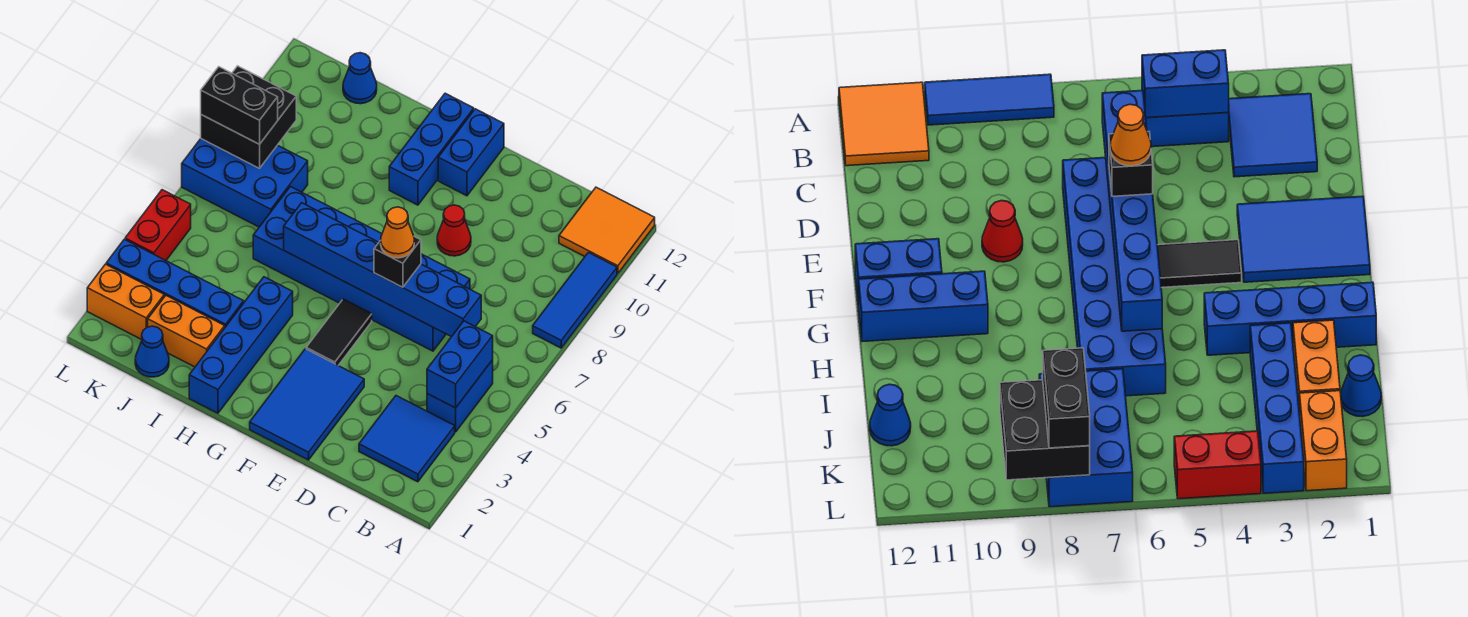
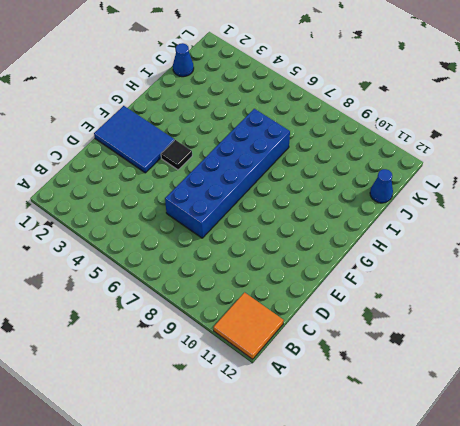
black tile F4 level 1 -> black tile F4:F5 level 1
none -> blue tile A8:A10 level 1
none -> blue tile B2:C3 level 1
none -> blue brick B4:B5 level 1

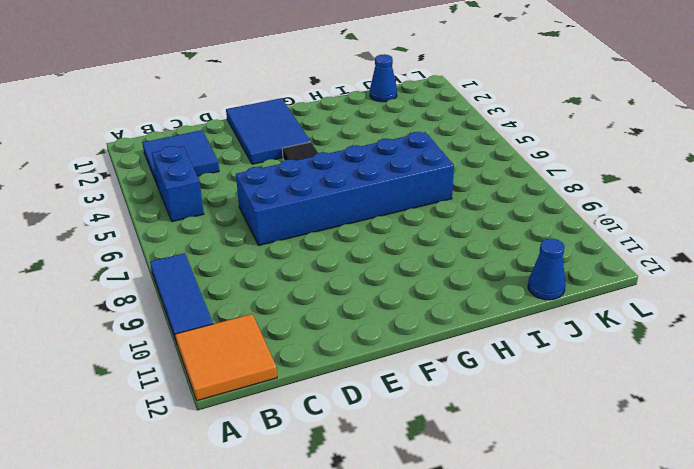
none -> red cone E9 level 1
none -> blue brick F11:F12 level 1
none -> blue brick G10:G12 level 1

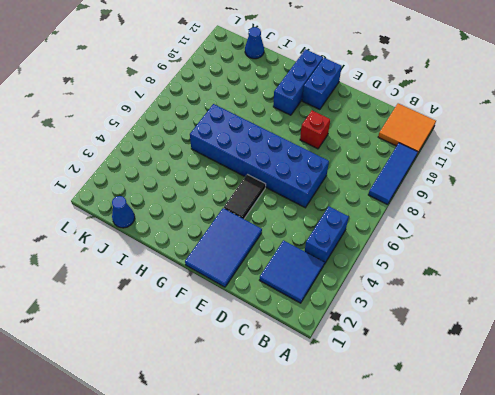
red brick E9 level 1 -> red cone E9 level 1
none -> blue brick H1:H4 level 1
none -> orange brick I2:J2 level 1
none -> blue brick I3:L3 level 1

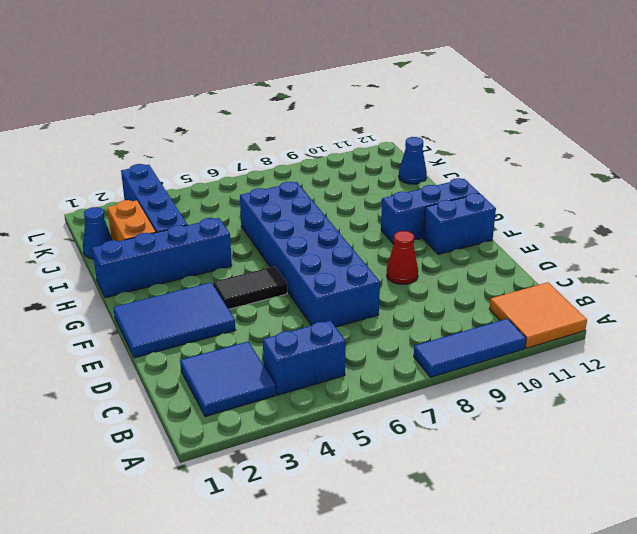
none -> blue brick J7:L8 level 1
none -> orange brick K2:L2 level 1
none -> red brick L4:L5 level 1

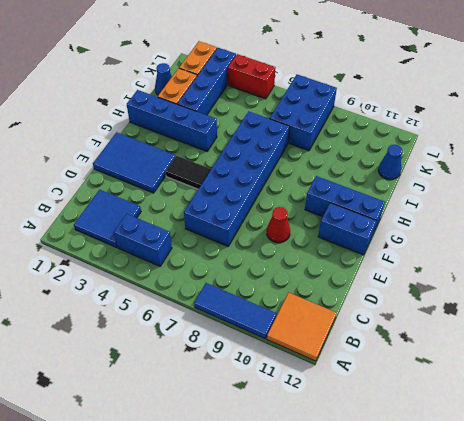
none -> blue brick B4:B5 level 2
none -> blue brick C6:H6 level 2
none -> black brick K8:L9 level 2

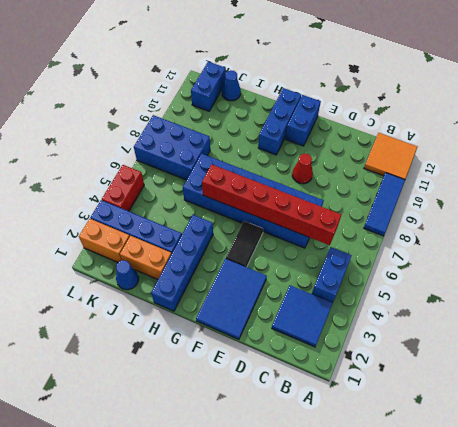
red brick C6:H6 level 2 -> blue brick C6:H6 level 2
blue brick K11:K12 level 1 -> blue brick B4:B5 level 2
none -> black brick K8:L9 level 2
none -> black brick E6 level 3
none -> black brick K8:L8 level 3

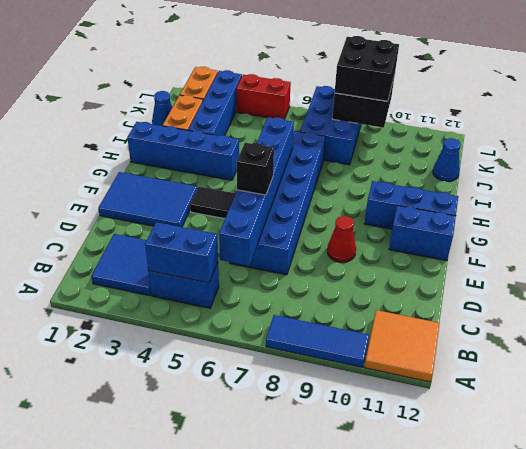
black brick K8:L9 level 3 -> black brick K8:L8 level 3
none -> orange cone E6 level 4

